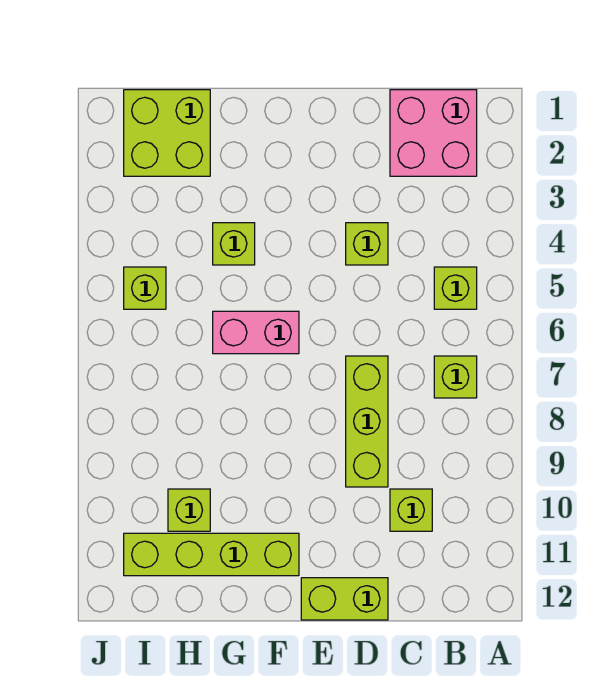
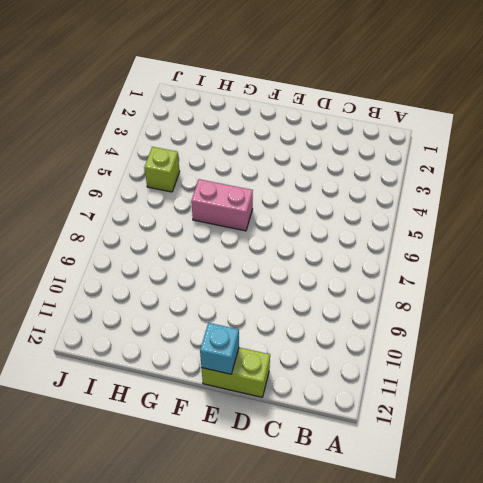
cyan brick E12 level 2 -> none
none -> pink brick B1:C2 level 1
none -> lime brick B5 level 1
none -> lime brick B7 level 1

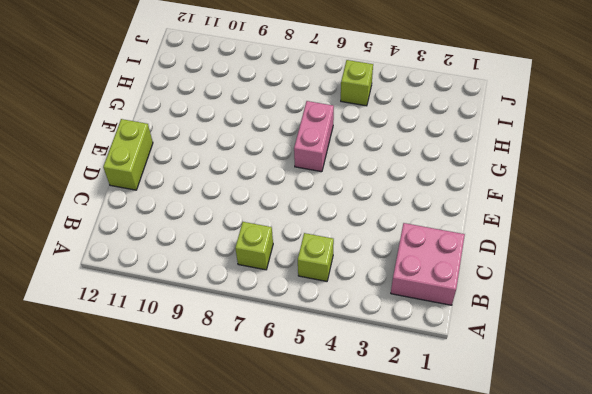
none -> lime brick C10 level 1
none -> lime brick D4 level 1
none -> lime brick D7:D9 level 1

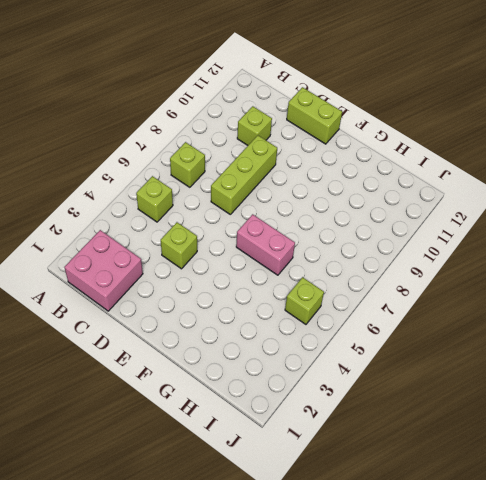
none -> lime brick F11:I11 level 1
none -> lime brick G4 level 1
none -> lime brick H1:I2 level 1

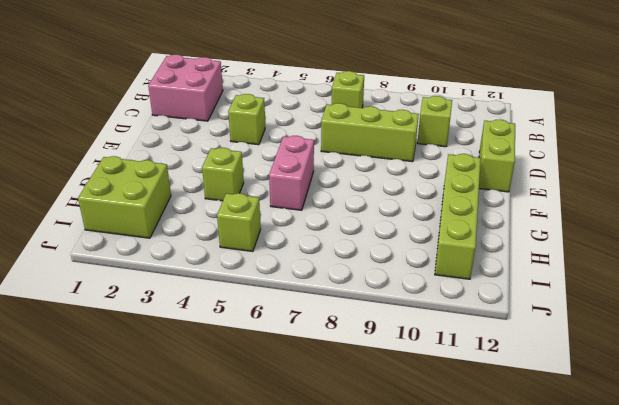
none -> lime brick B5 level 1
none -> lime brick H10 level 1

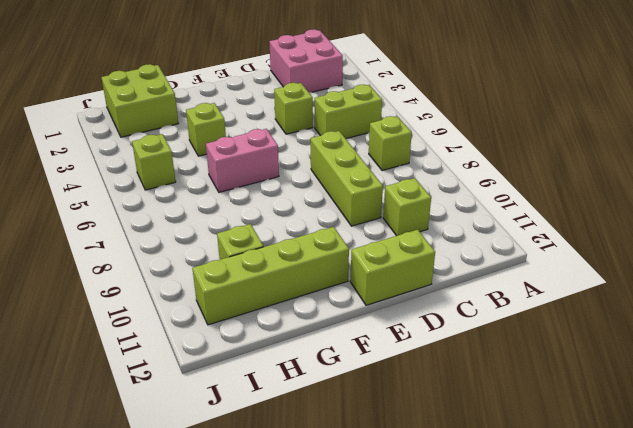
lime brick B5:C5 level 1 -> lime brick B5 level 1

